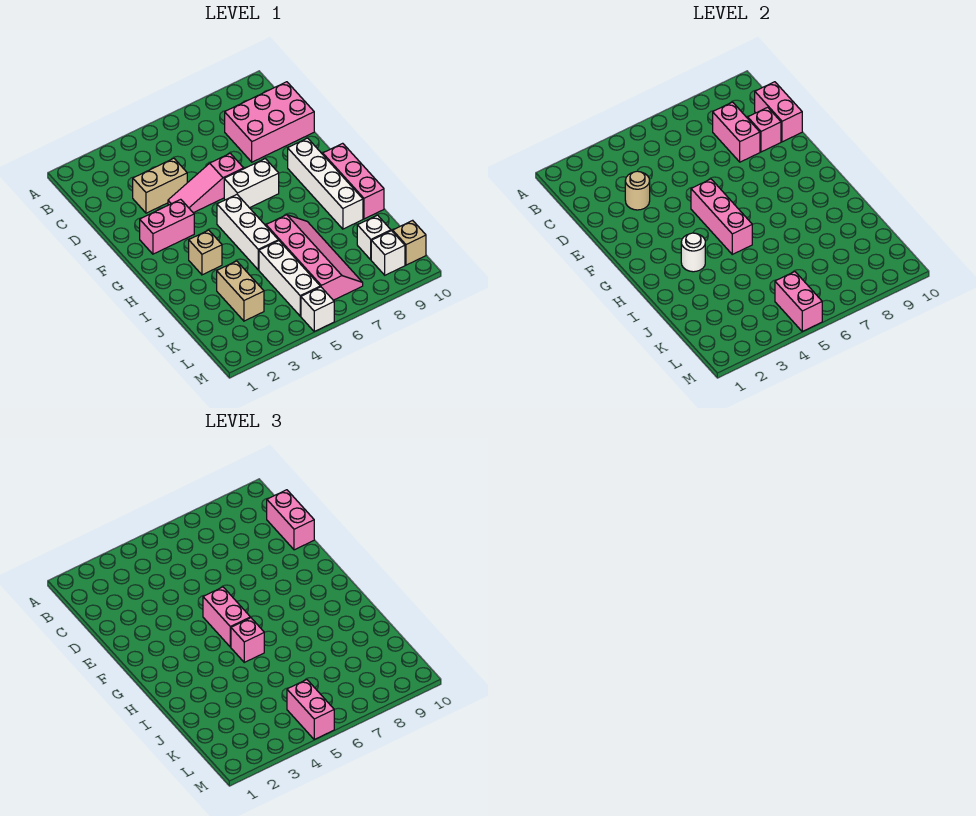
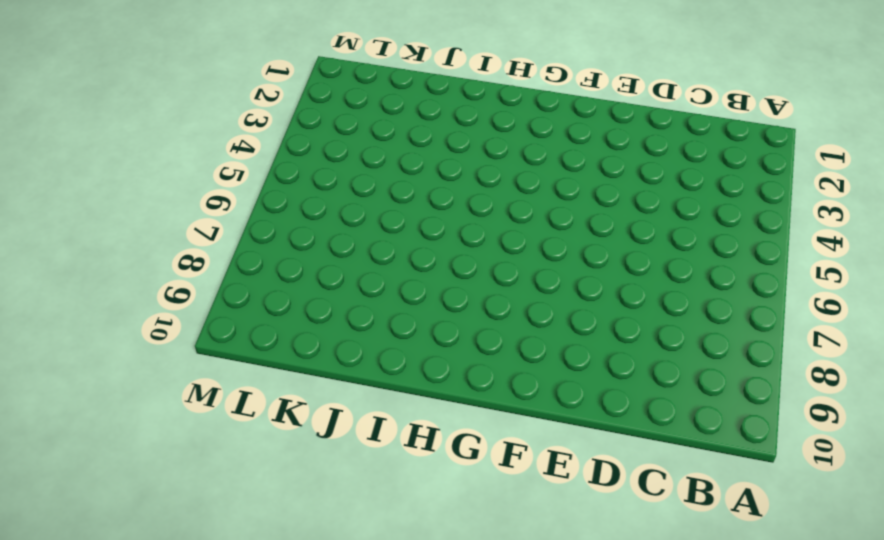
none -> pink brick C8:D10 level 1
none -> tan brick D3:D4 level 1
none -> pink slope E4:E6 level 1 top 6

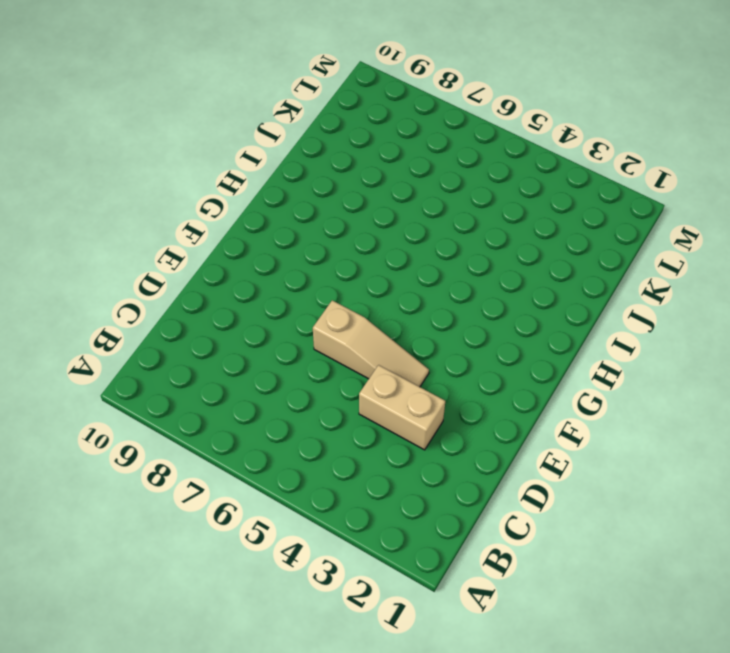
tan slope E4:E6 level 1 top 6 -> pink slope E4:E6 level 1 top 6
none -> pink brick C8:D10 level 1
none -> pink brick F2:F3 level 1
none -> white brick F6:F7 level 1

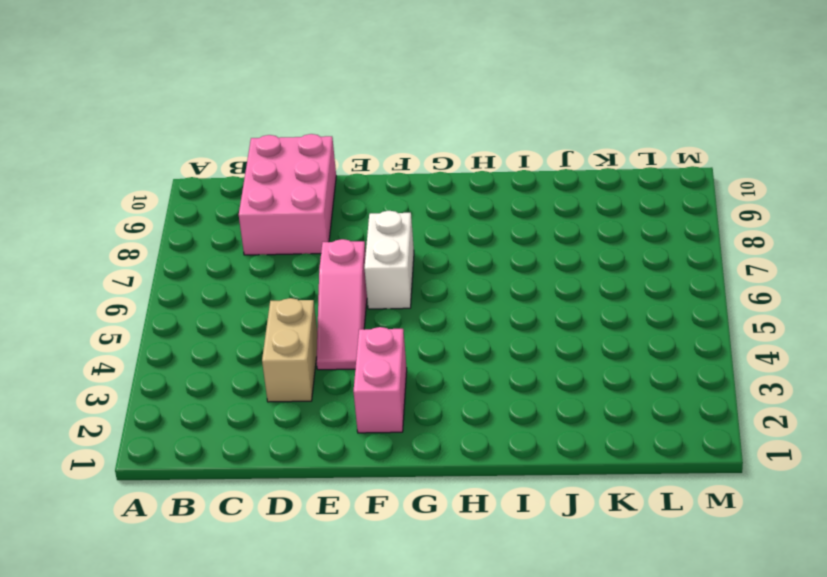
none -> white brick F9:I9 level 1
none -> white brick G5:I5 level 1
none -> pink brick G10:I10 level 1

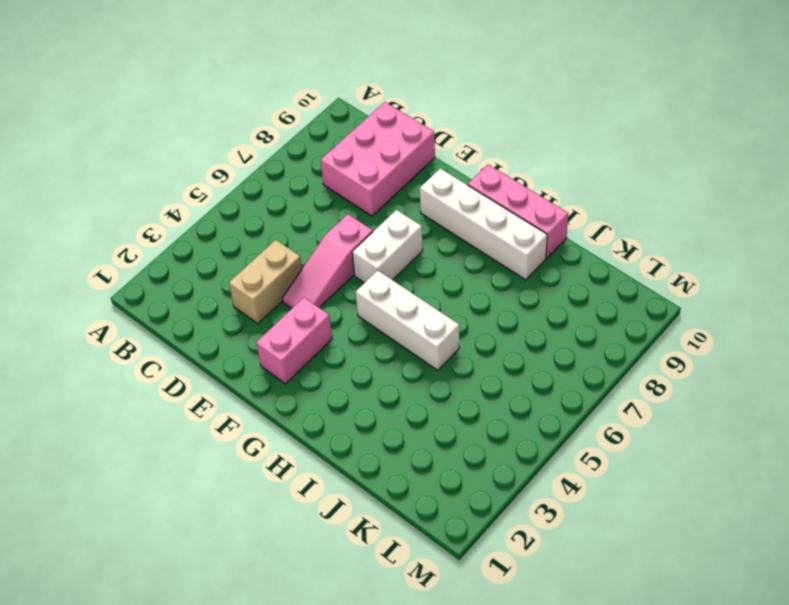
none -> tan brick H3 level 1
none -> pink slope I6:L7 level 1 top 6
none -> tan brick J3:K3 level 1

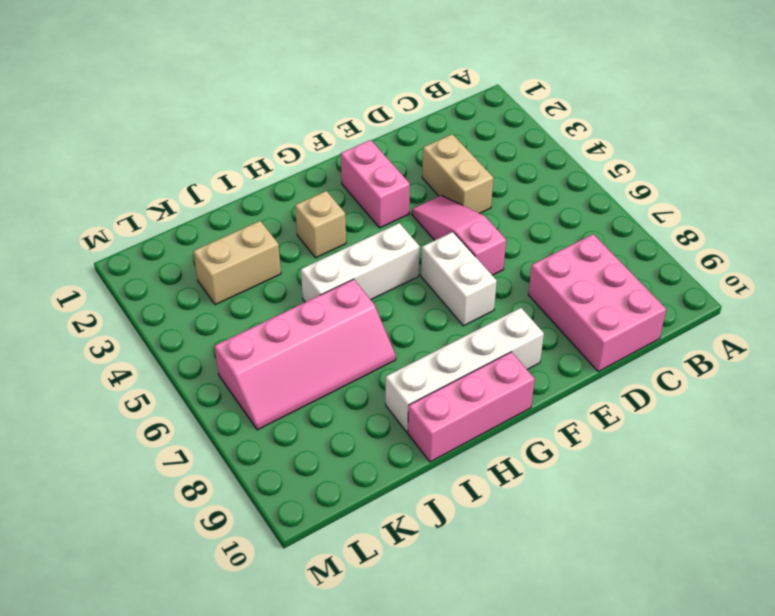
none -> white brick J5:L5 level 1
none -> white brick K9 level 1
none -> white brick L9 level 1

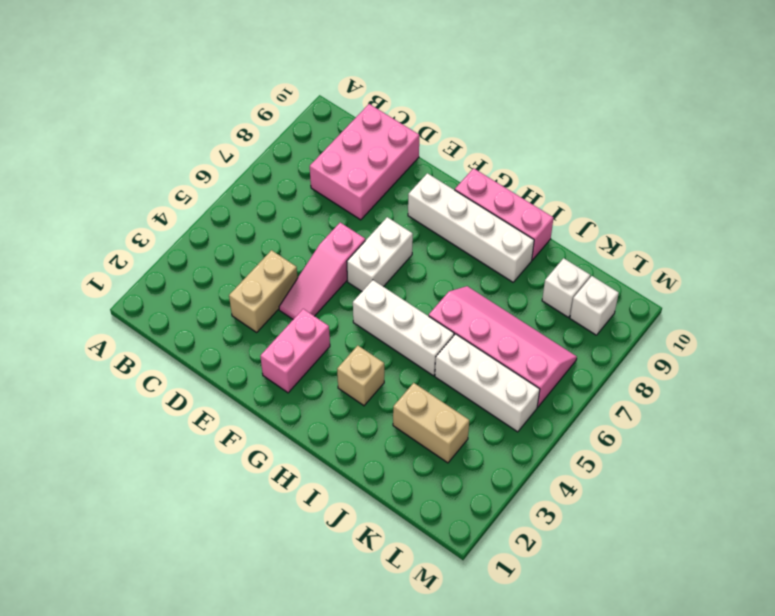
none -> tan brick L10 level 1
none -> white brick M5 level 1
none -> pink brick C8:D8 level 2

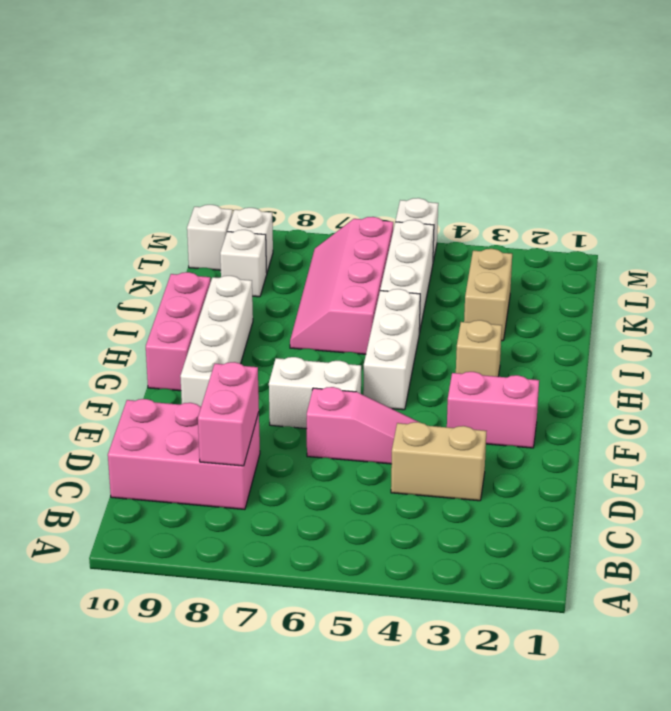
white brick L10 level 1 -> tan brick L10 level 1
none -> pink brick C10:D10 level 2
none -> tan round brick D3 level 2
none -> pink brick D9 level 2

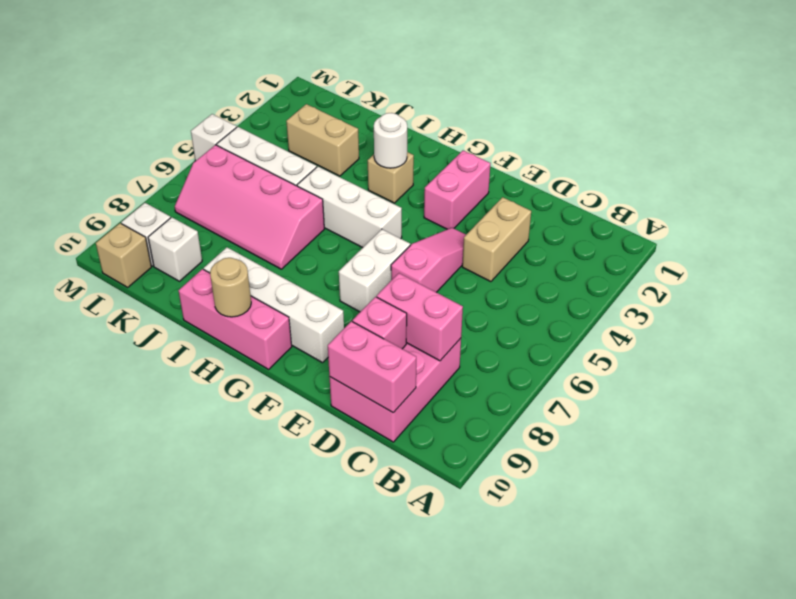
tan round brick H10 level 2 -> tan round brick D3 level 2
none -> pink brick F5:H5 level 2
none -> pink brick L5:M5 level 2
none -> pink brick C10:D10 level 3

